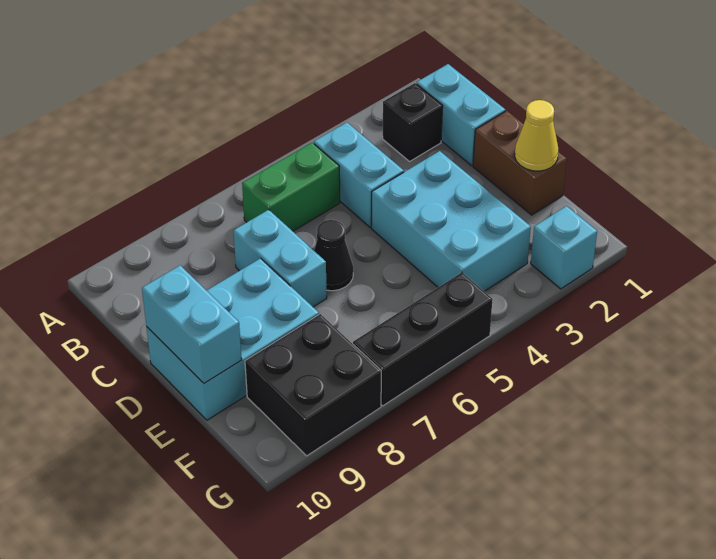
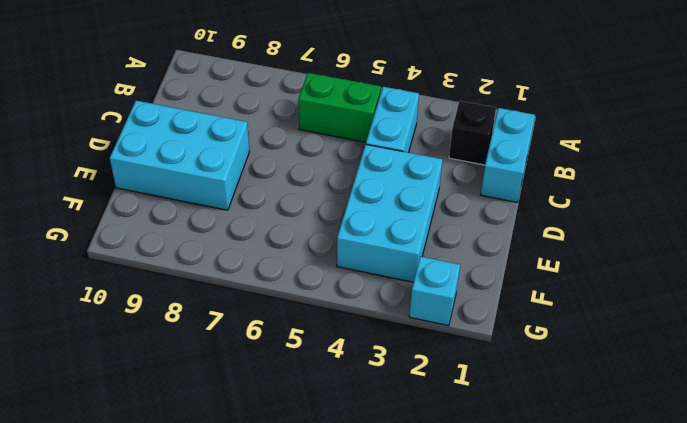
none -> cyan brick C7:D7 level 1
none -> brown brick D1:E1 level 1
none -> black cone D6 level 1

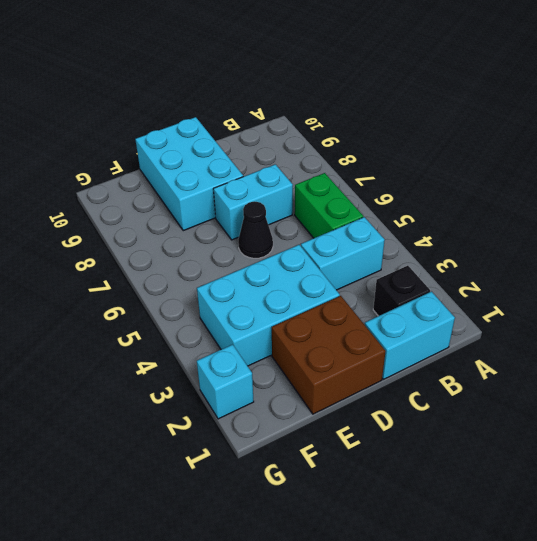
brown brick D1:E2 level 1 -> brown brick D1:E1 level 1
none -> black brick F8:G9 level 1
none -> black brick G5:G7 level 1
none -> cyan brick D10:E10 level 2

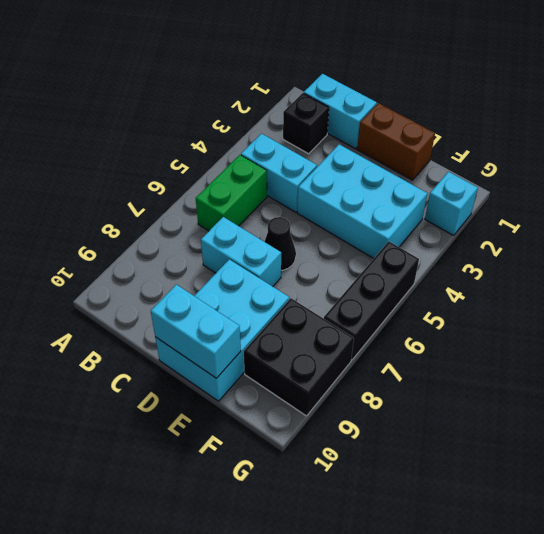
none -> yellow cone E1 level 2

